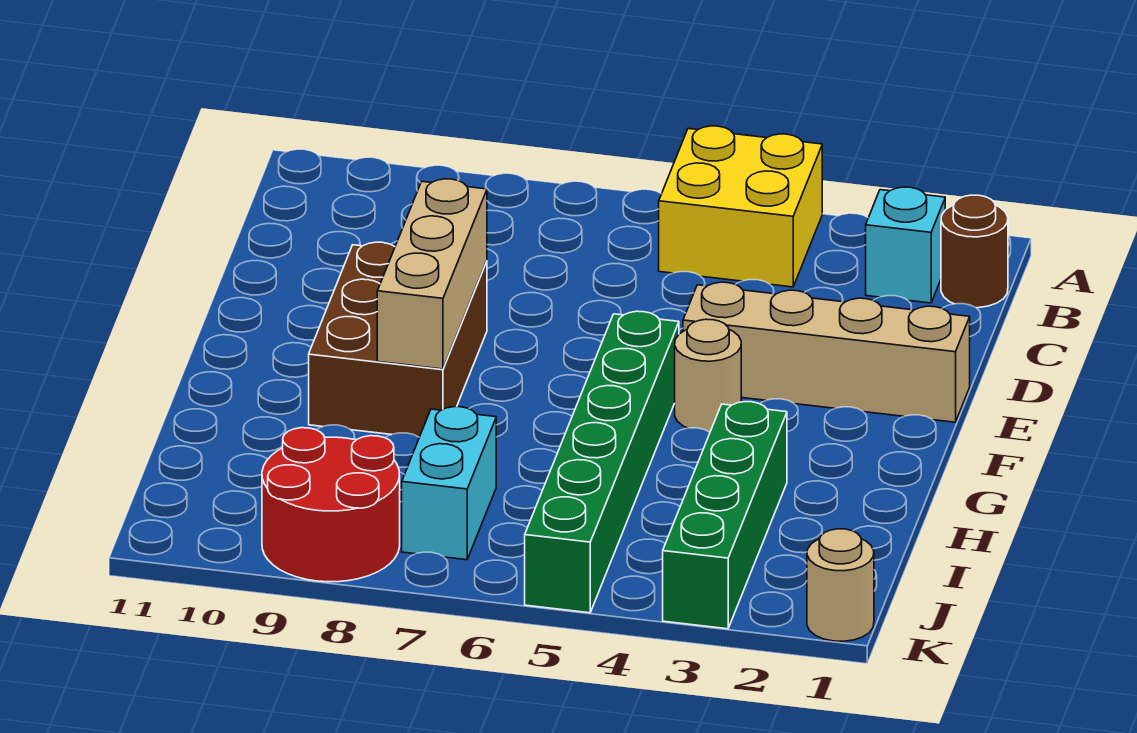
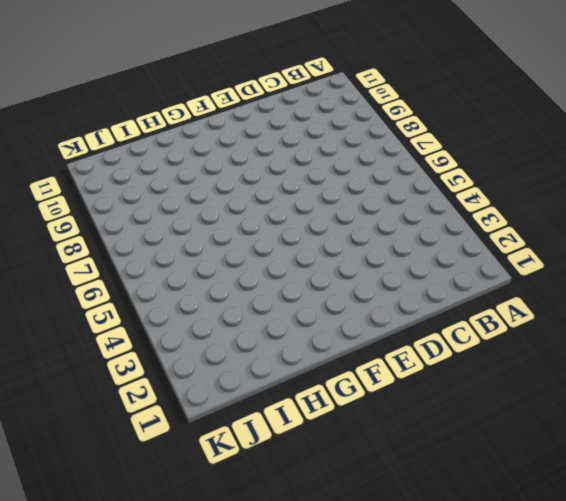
none -> yellow brick A4:B5 level 1
none -> brown round brick B1 level 1
none -> cyan brick B2 level 1

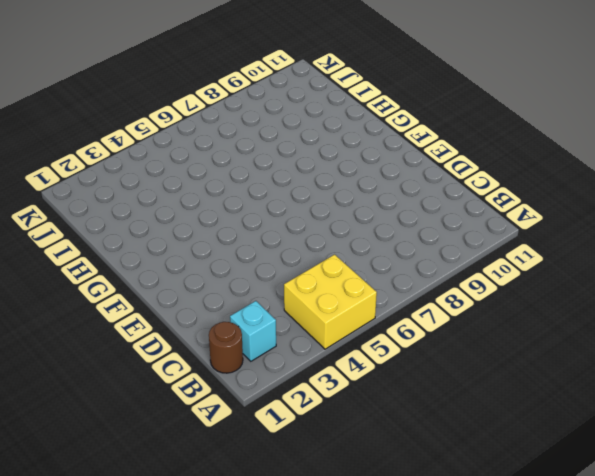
none -> tan brick E1:E4 level 1
none -> brown brick E8:G9 level 1
none -> tan round brick F4 level 1

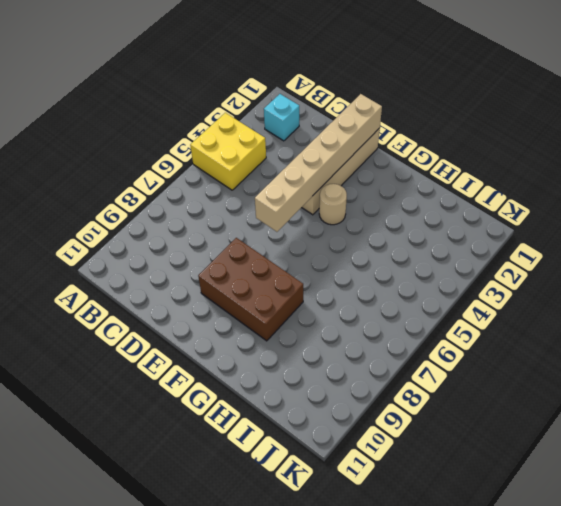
tan brick E1:E6 level 2 -> none
none -> brown round brick B1 level 1
none -> green brick F5:K5 level 1
none -> green brick H3:K3 level 1

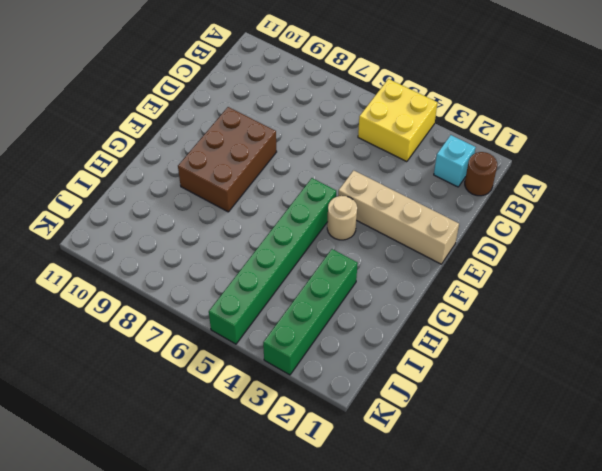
none -> cyan brick I7:J7 level 1
none -> red round brick J8:K9 level 1
none -> tan round brick K1 level 1

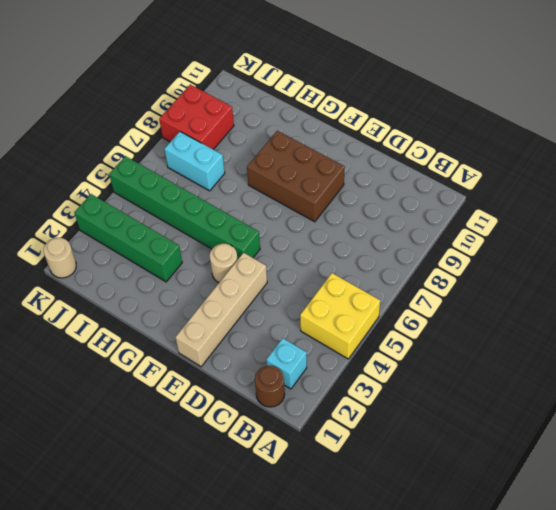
red brick J8:K9 level 1 -> red round brick J8:K9 level 1
none -> tan brick E8:G8 level 2

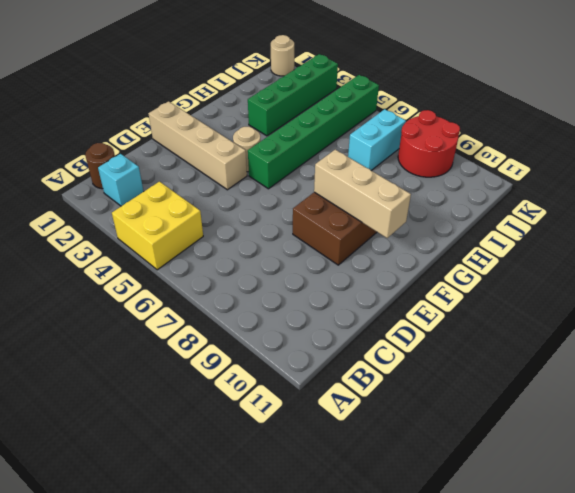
tan brick F8:F10 level 2 -> tan brick E8:G8 level 2

